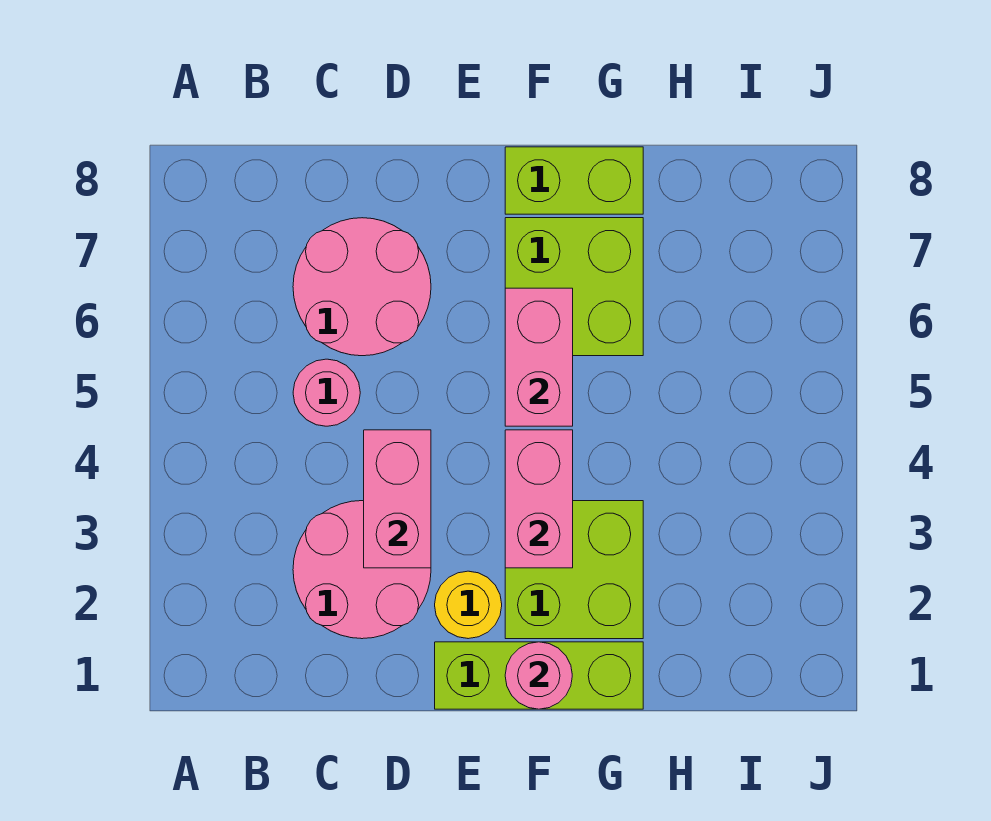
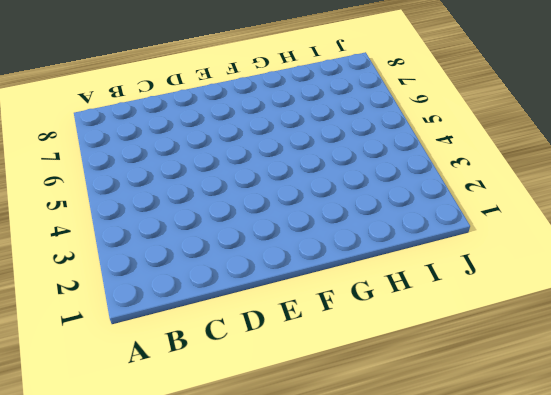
none -> pink round brick C2:D3 level 1
none -> pink round brick C5 level 1
none -> pink round brick C6:D7 level 1

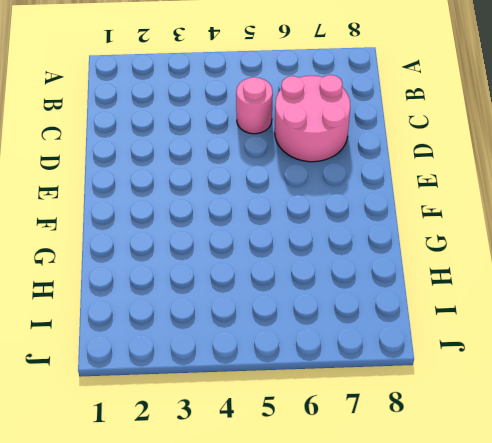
none -> pink round brick C2:D3 level 1
none -> lime brick E1:G1 level 1
none -> yellow round brick E2 level 1

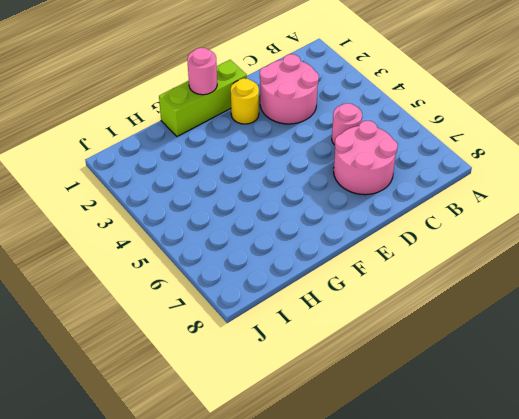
none -> lime brick F2:G3 level 1
none -> lime brick F6:G7 level 1
none -> lime brick F8:G8 level 1

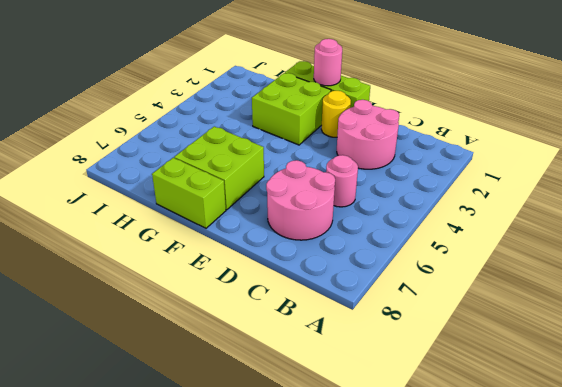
none -> pink brick D3:D4 level 2
none -> pink brick F3:F4 level 2
none -> pink brick F5:F6 level 2

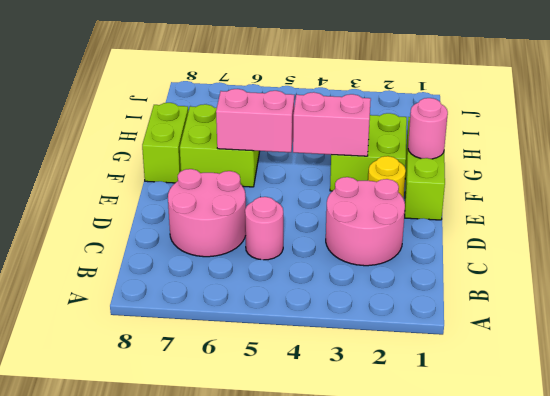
none -> pink brick D3:D4 level 2

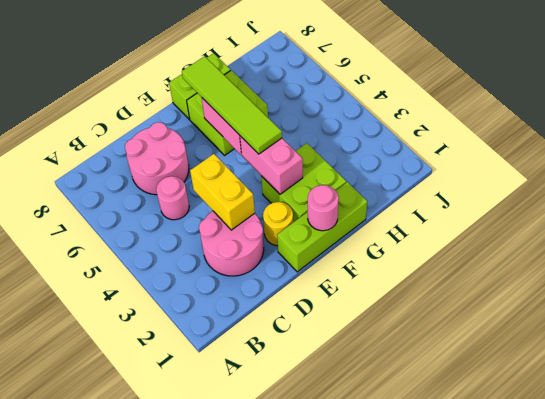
yellow brick D3:D4 level 2 -> pink brick D3:D4 level 2
lime tile F4:F7 level 3 -> none

